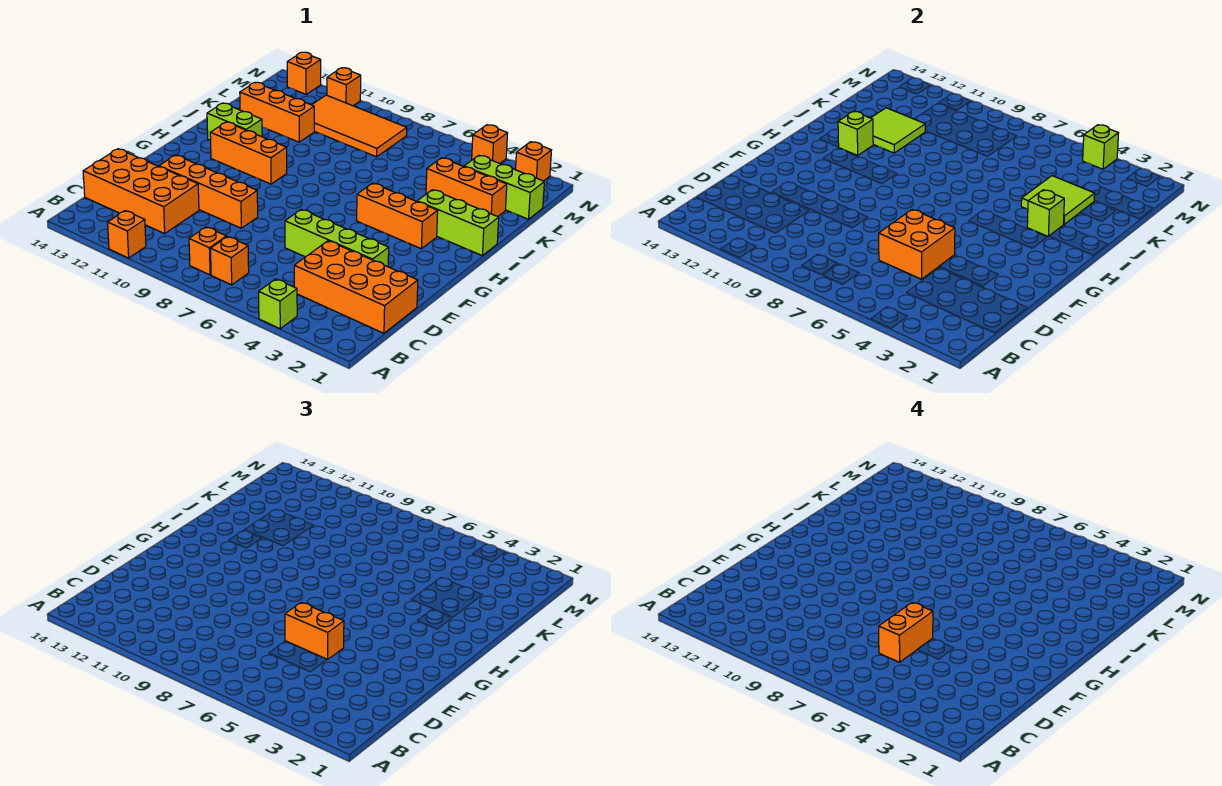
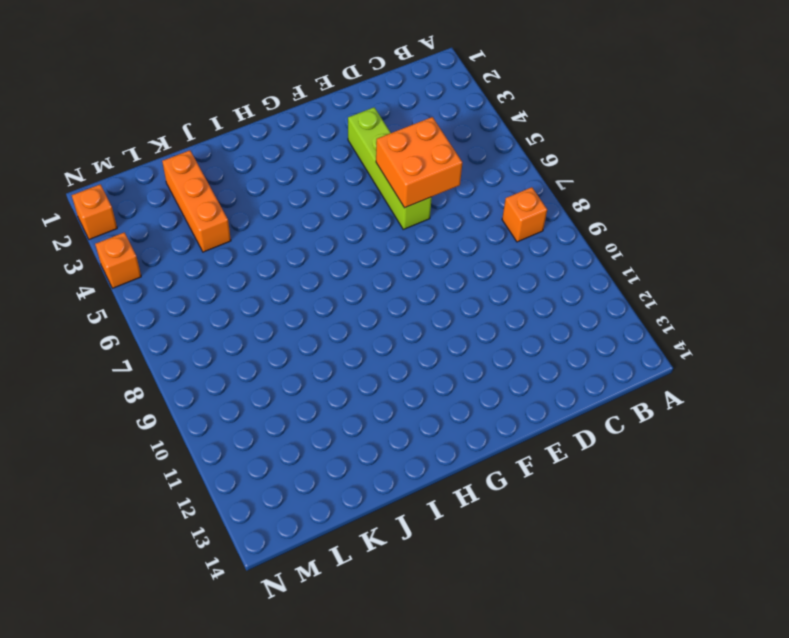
none -> lime brick A4 level 1
none -> orange brick A11 level 1
none -> orange brick B7 level 1

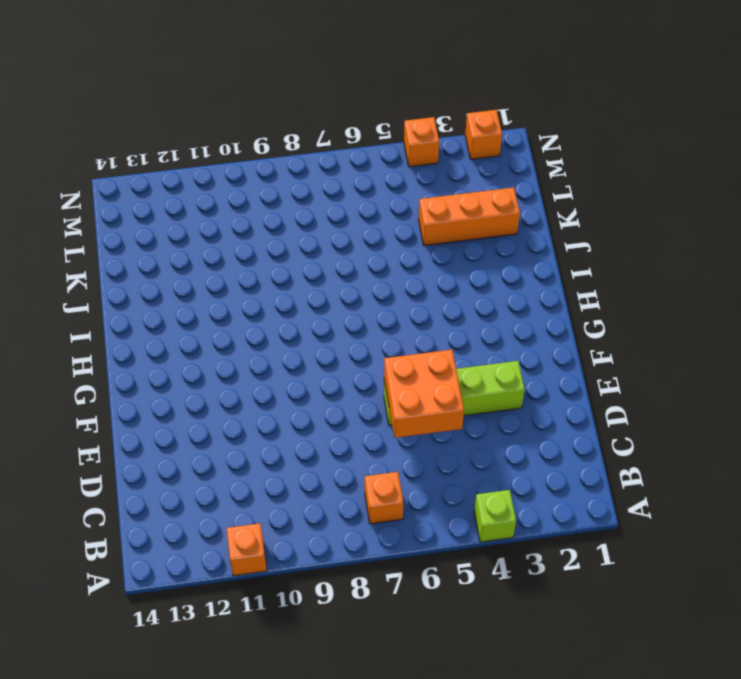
none -> orange brick B8 level 1
none -> orange brick C1:D4 level 1
none -> orange brick C11:D14 level 1

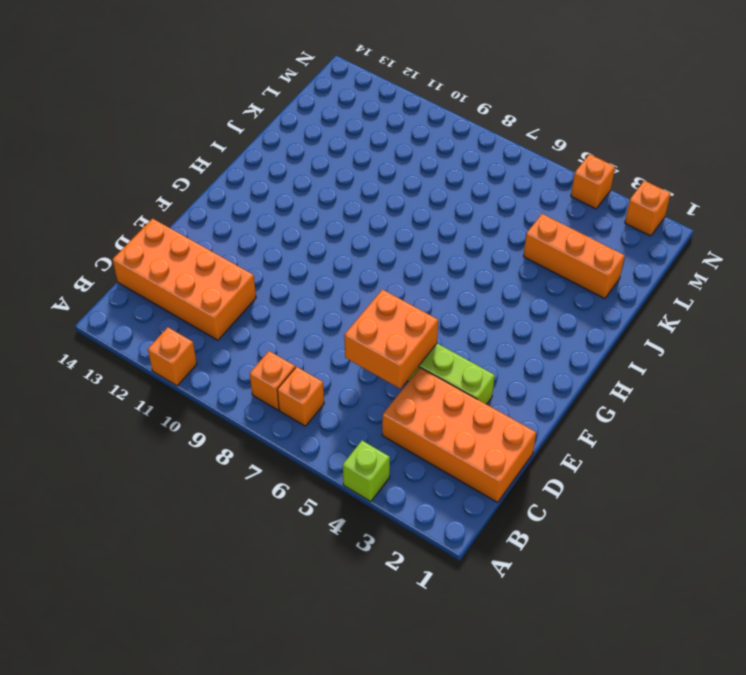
none -> orange brick E9:E12 level 1
none -> orange brick H3:H5 level 1
none -> orange brick H10:H12 level 1

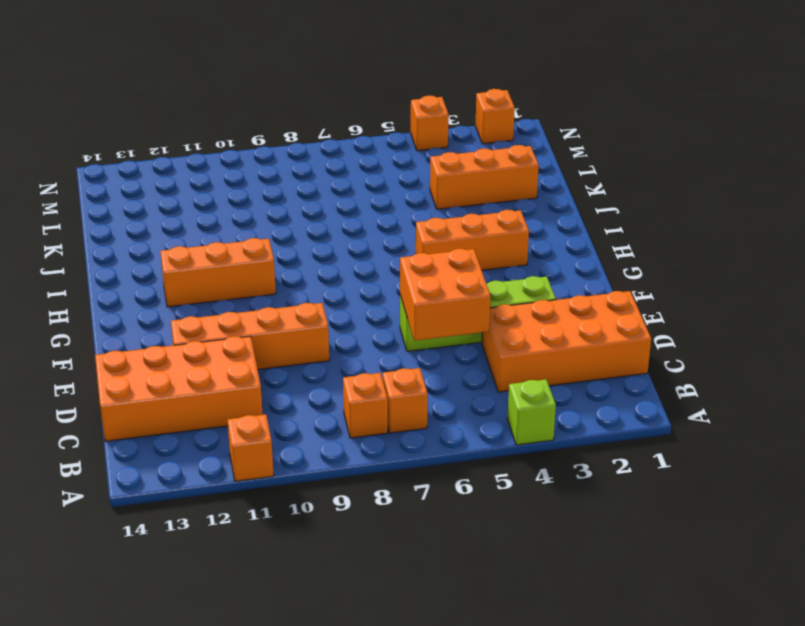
none -> lime brick I1:I3 level 1
none -> lime brick I12:I13 level 1
none -> orange brick K11:K13 level 1

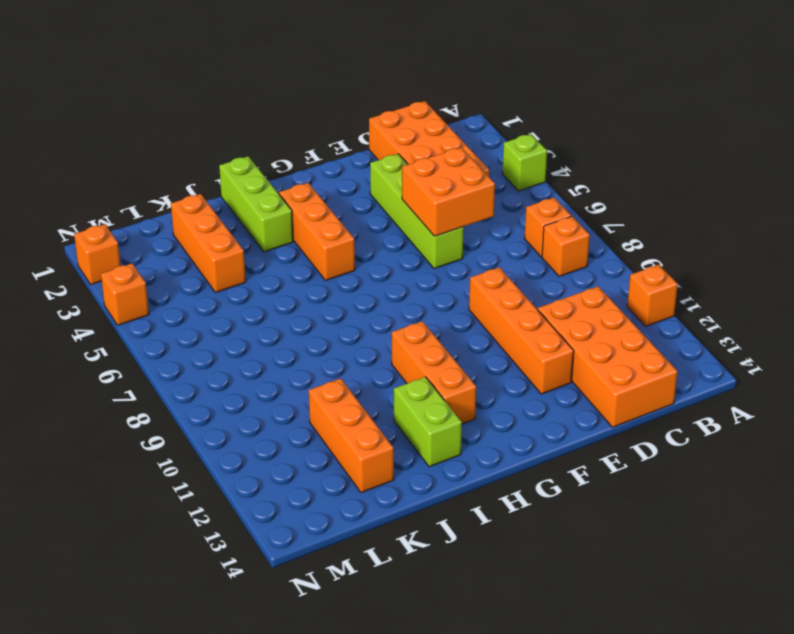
none -> lime brick L1:L3 level 1
none -> orange tile L8:M11 level 1
none -> orange brick N11 level 1

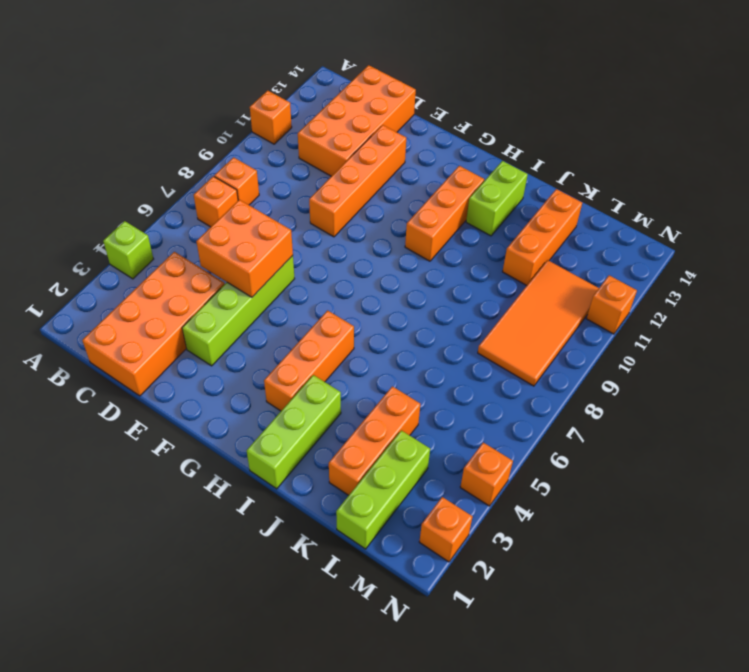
none -> orange brick N13 level 1
none -> lime brick I3 level 2
none -> lime brick I12 level 2

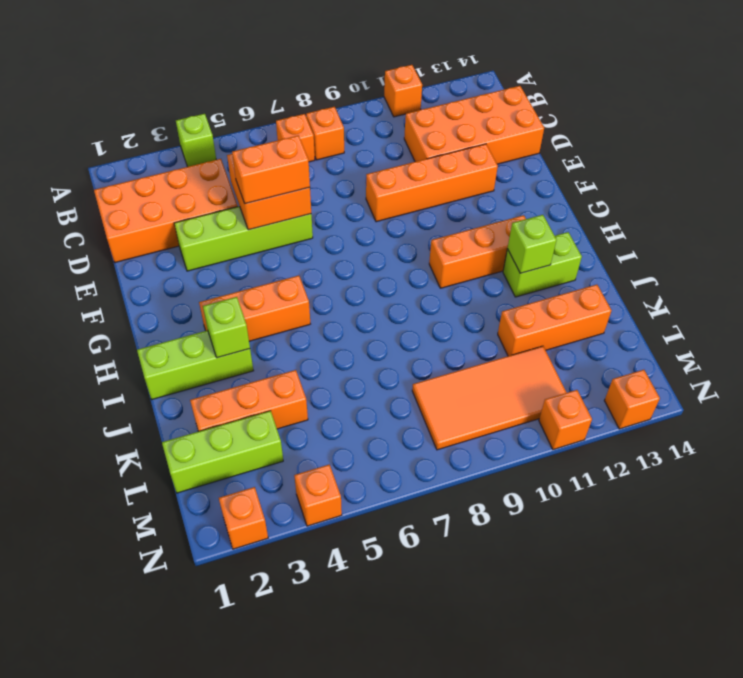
none -> lime tile J3:K4 level 2
none -> lime tile J11:K12 level 2
none -> lime brick N4 level 2

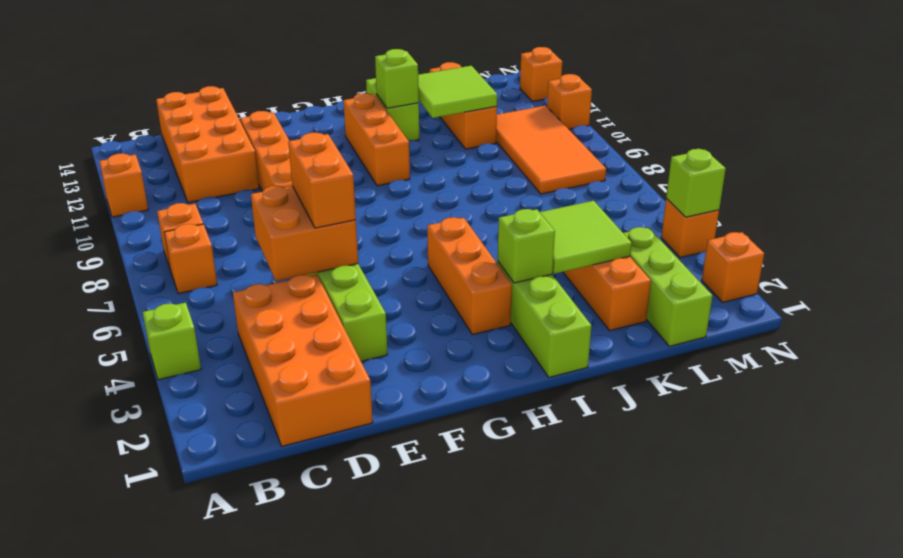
none -> orange brick D6:E6 level 4

